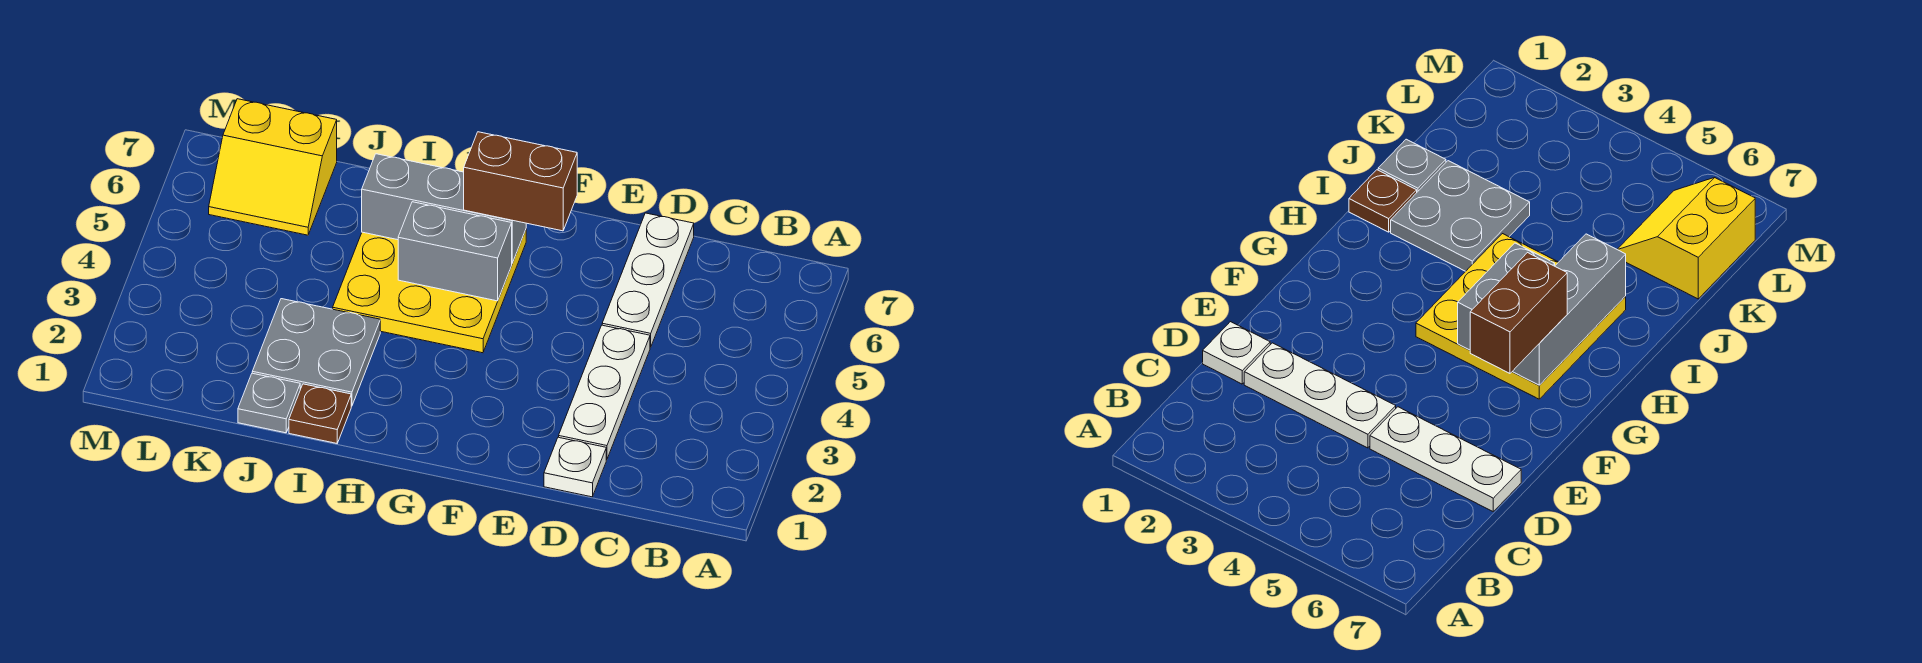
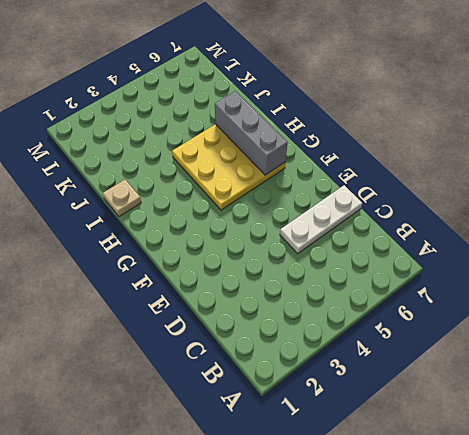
tan plate I1 level 1 -> brown plate I1 level 1
none -> white plate D1 level 1
none -> white plate D2:D4 level 1

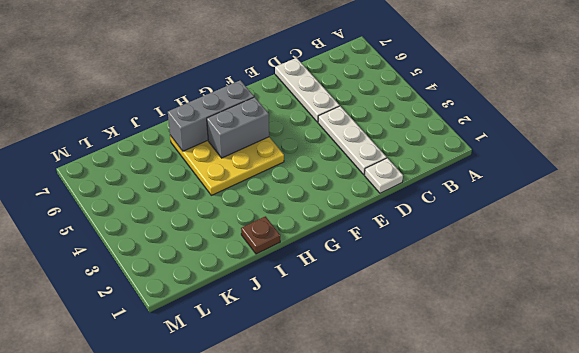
none -> grey plate I2:J3 level 1
none -> grey plate J1 level 1

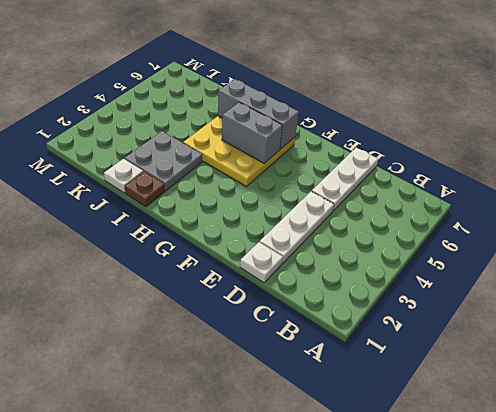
white plate J1 level 1 -> grey plate J1 level 1
none -> yellow slope K6:L7 level 1 top 7
none -> brown brick F6:G6 level 3

